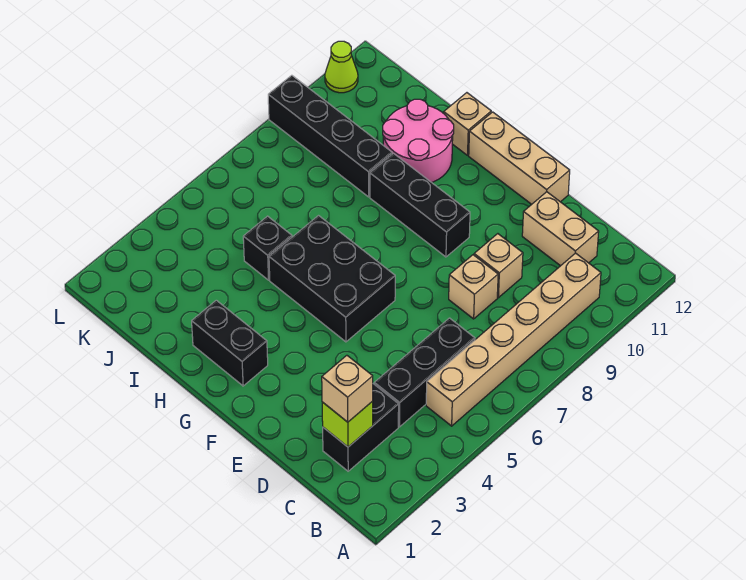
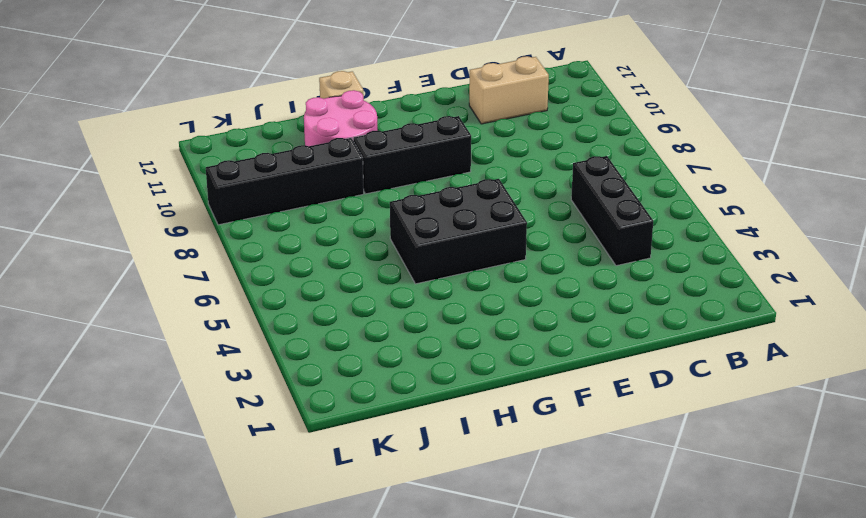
none -> tan brick B5:B10 level 1
none -> black brick C2:C3 level 1
none -> tan brick D8 level 1

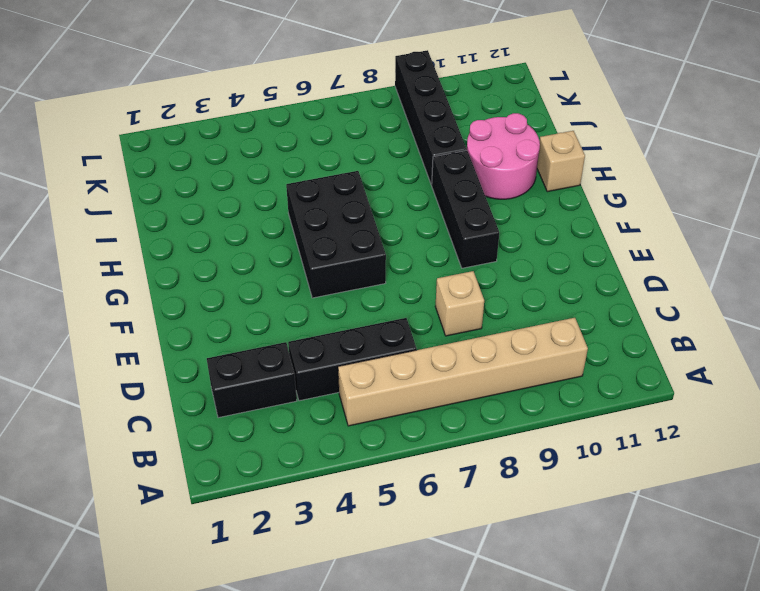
none -> tan brick C11:D11 level 1
none -> tan brick D9 level 1
none -> tan brick E12:G12 level 1

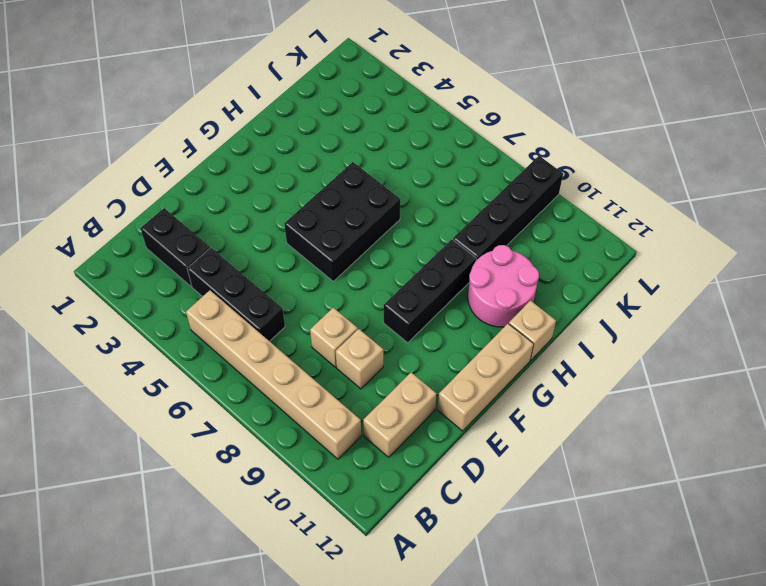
none -> black brick G2:H2 level 1
none -> black brick I5 level 1
none -> lime cone L11 level 1

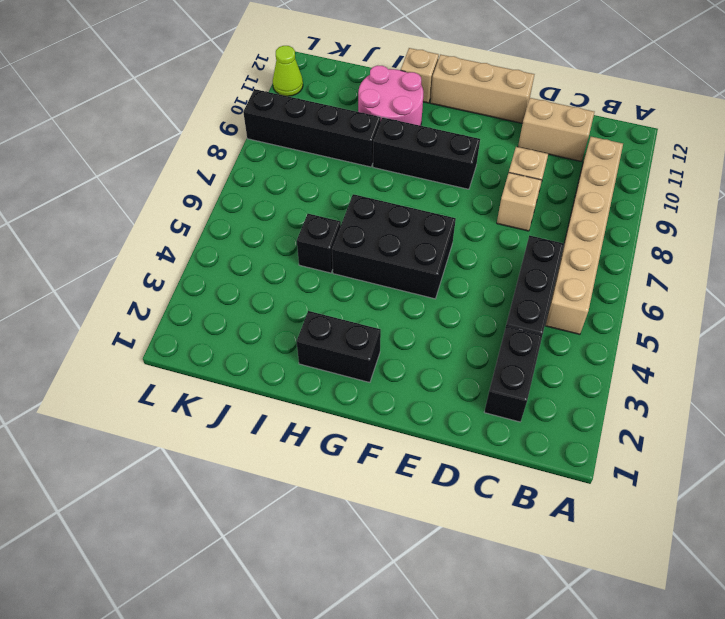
none -> lime brick C2 level 2
none -> tan brick C2 level 3

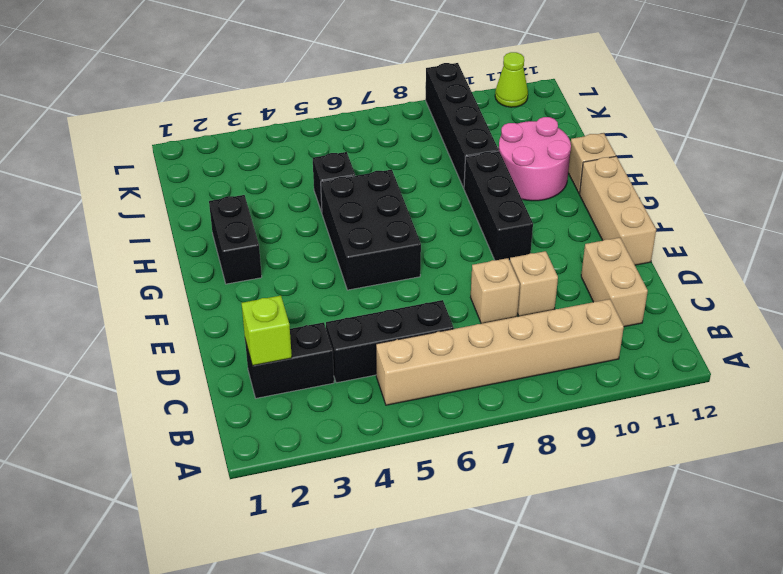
none -> tan brick C2 level 3

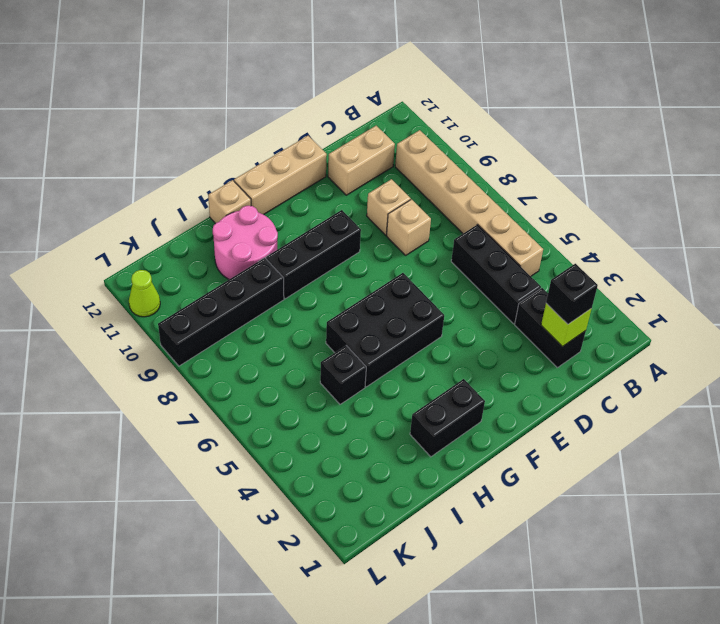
black brick C2 level 3 -> tan brick C2 level 3

